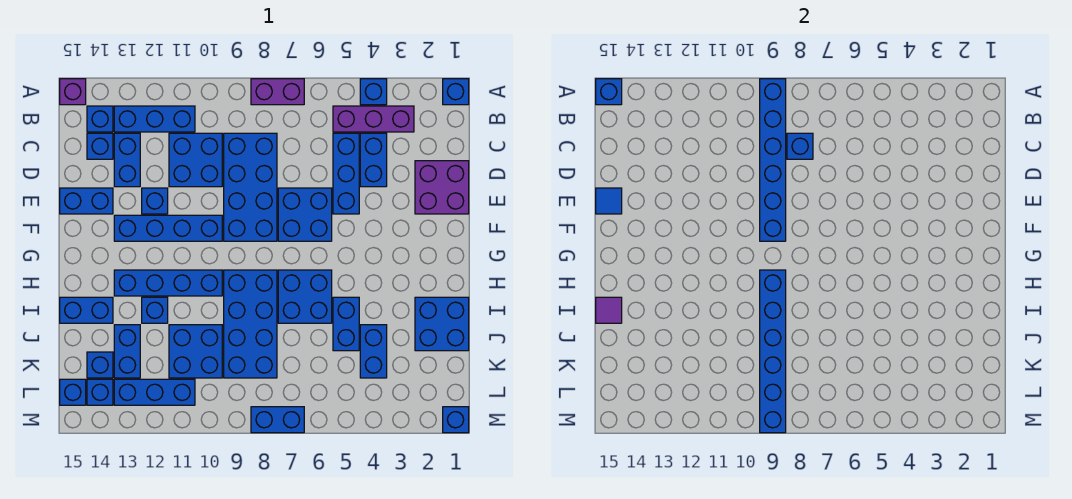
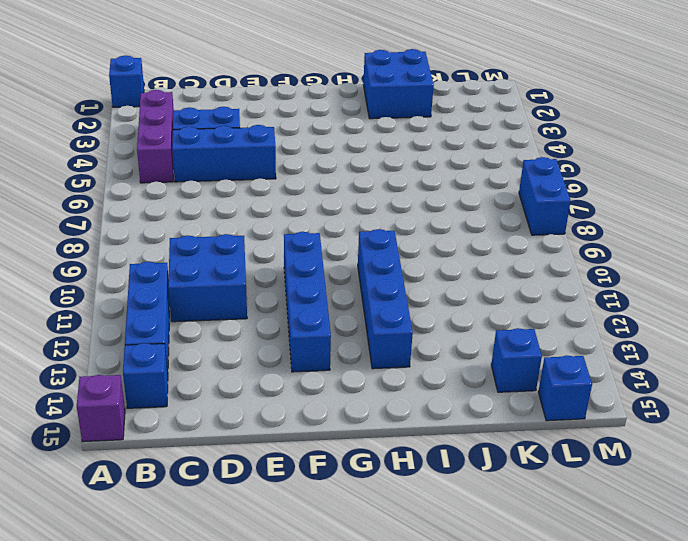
none -> blue brick A4 level 1
none -> purple brick A7:A8 level 1
none -> blue brick C8:F9 level 1
none -> blue brick C13:D13 level 1

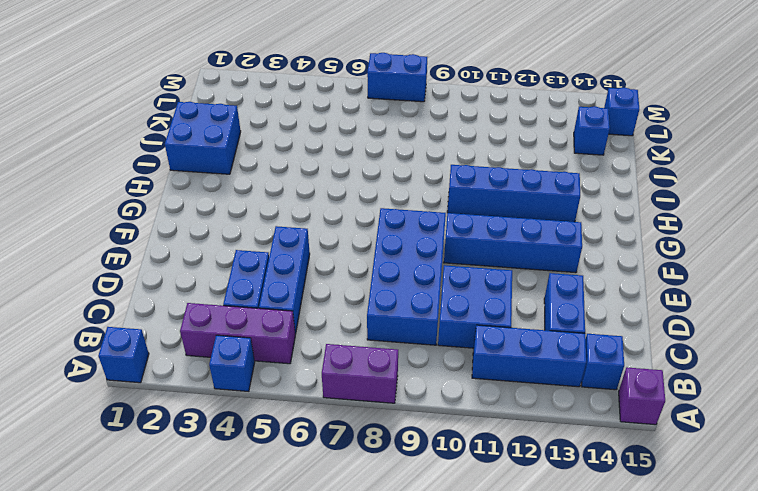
none -> blue brick C14 level 1
none -> purple brick D1:E2 level 1
none -> blue brick E6:F7 level 1
none -> blue brick E12 level 1

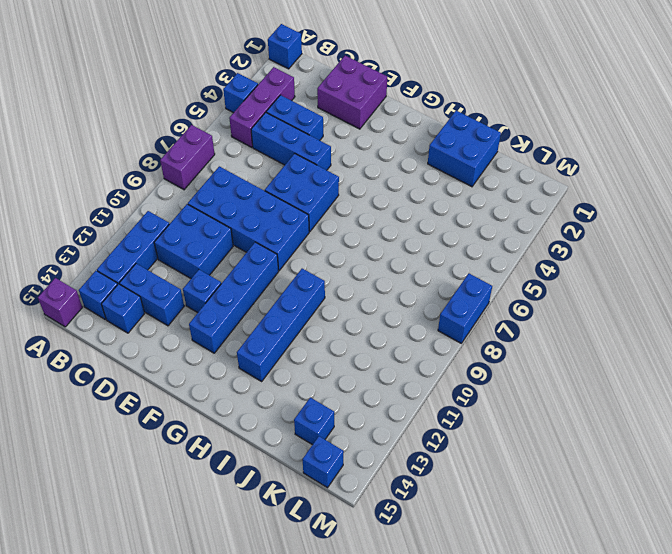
none -> blue brick E14:E15 level 1
none -> blue brick H6:I7 level 1
none -> blue brick H8:K9 level 1
none -> blue brick I5:J5 level 1

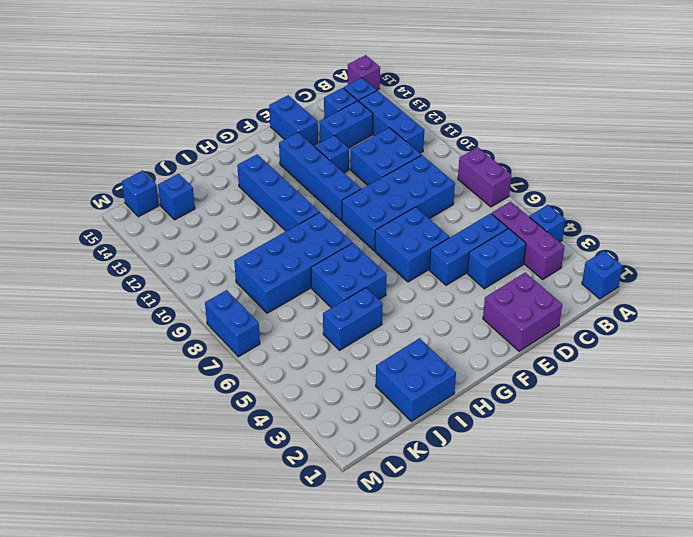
none -> blue brick I12 level 1
none -> blue brick I14:I15 level 1
none -> blue brick J4:K4 level 1
none -> blue brick J10:K11 level 1

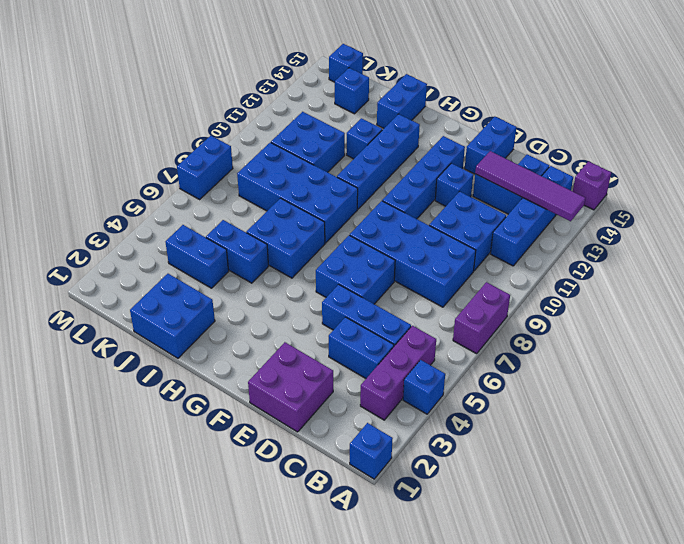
purple tile A13:D13 level 2 -> none
none -> blue brick J13:K13 level 1
none -> blue brick L11:L13 level 1
none -> blue brick L14 level 1
none -> blue brick M1 level 1

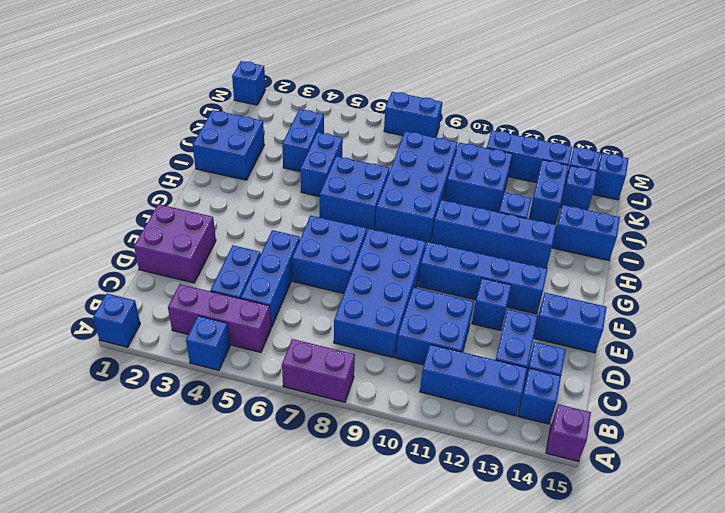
none -> blue brick A9:F9 level 2
none -> blue brick A15 level 2
none -> blue brick C8 level 2
none -> blue tile E15 level 2

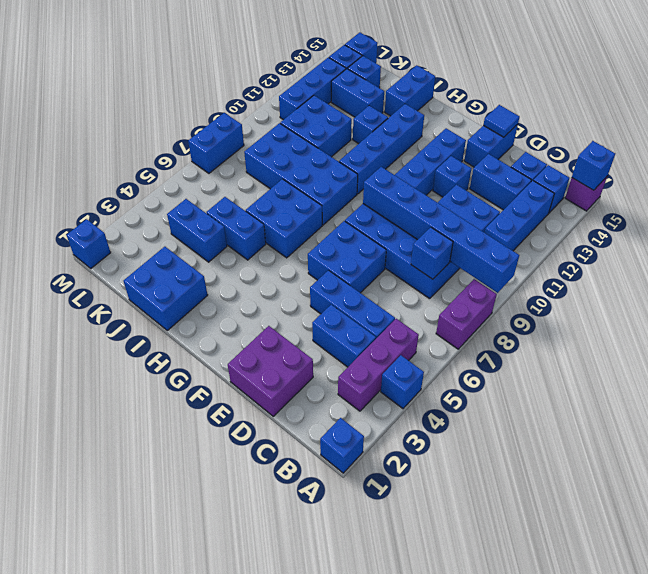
none -> blue brick H9:M9 level 2
none -> purple tile I15 level 2

